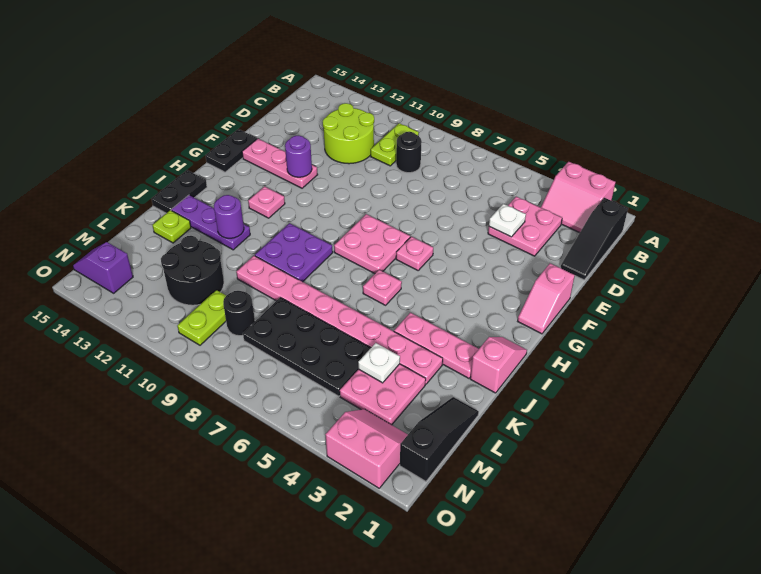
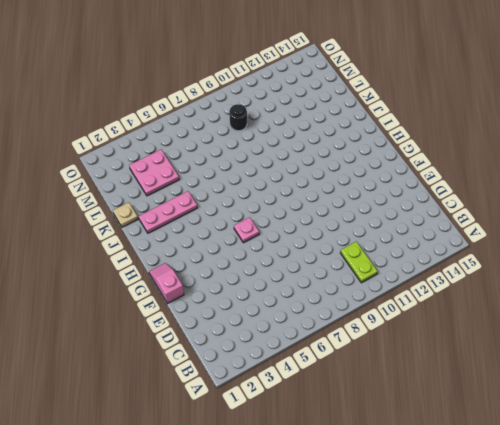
tan plate K1 level 1 -> none
none -> pink slope A2:B3 level 1 top A
none -> black slope B1:D1 level 1 top B
none -> pink plate C3:D4 level 1
none -> black round brick C9 level 1

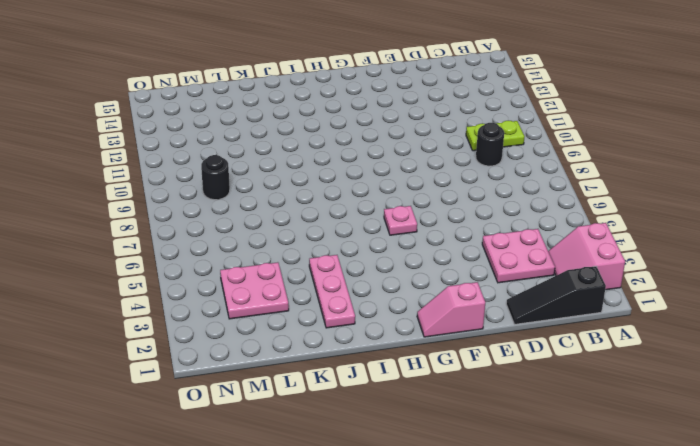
none -> lime round brick C11:D12 level 1
none -> pink plate F12:F14 level 1
none -> black plate F15:G15 level 1
none -> pink plate G7:H8 level 1

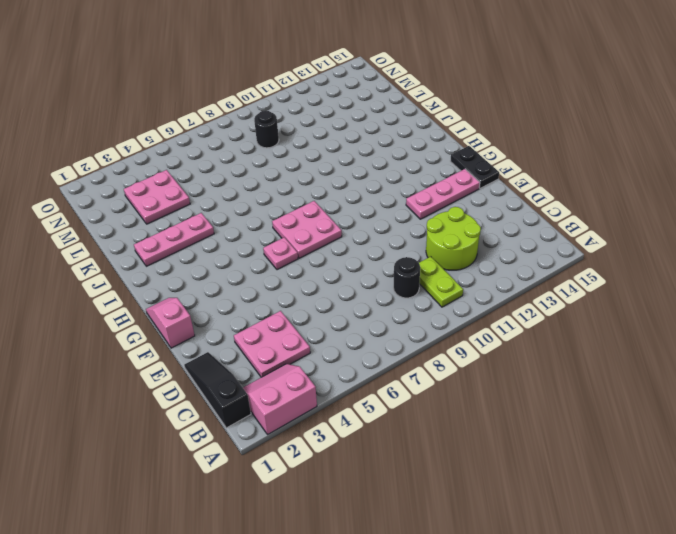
none -> pink plate H12 level 1
none -> pink slope I1:J1 level 1 top J
none -> pink plate I6 level 1
none -> purple plate I9:J10 level 1

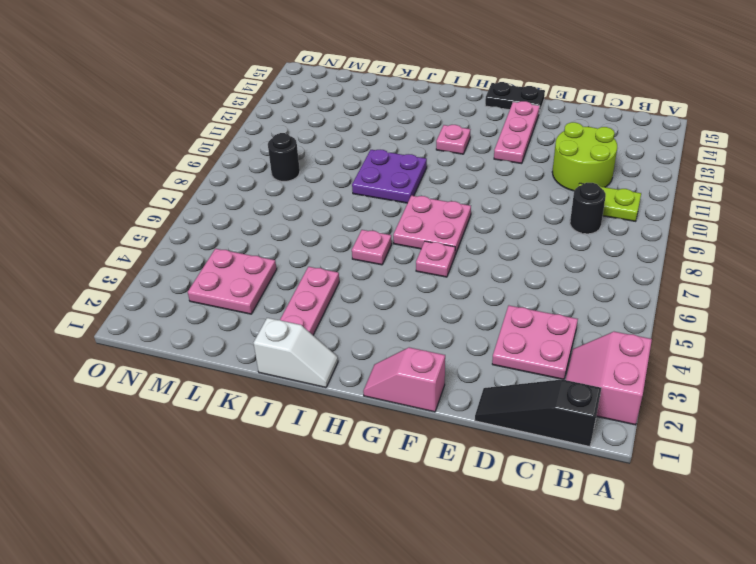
white slope I1:J1 level 1 top J -> pink slope I1:J1 level 1 top J
none -> black plate I15:J15 level 1
none -> purple plate J12:J14 level 1
none -> pink plate K3:K10 level 1
none -> lime plate K14 level 1

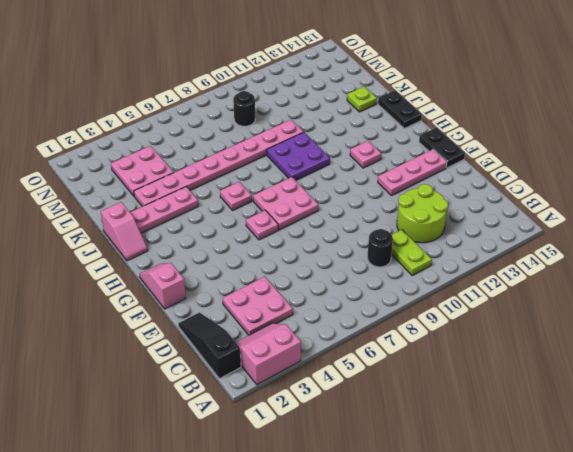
none -> purple plate J12:J14 level 1
none -> black slope L1:N1 level 1 top N
none -> black plate L5:M8 level 1
none -> black round brick L11:M12 level 1

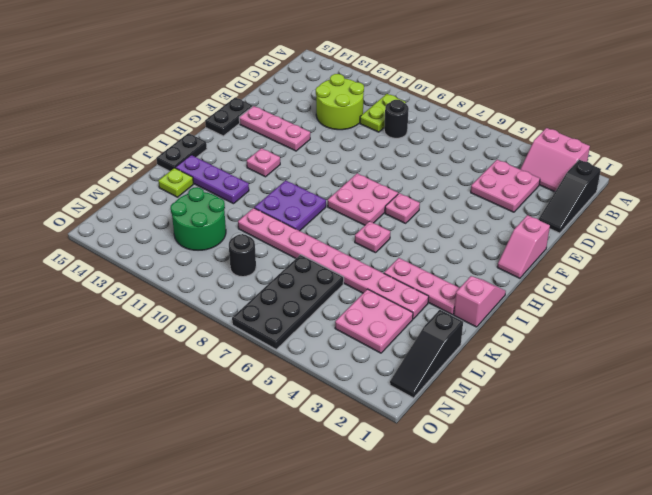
black slope L1:N1 level 1 top L -> black slope L1:N1 level 1 top N
black plate L6:O7 level 1 -> black plate L5:M8 level 1
green round brick L11:M12 level 1 -> black round brick L11:M12 level 1
none -> lime plate M10:N10 level 1
none -> pink slope N2:O3 level 1 top O
none -> purple slope N14:N15 level 1 top 14
none -> white plate D4 level 2

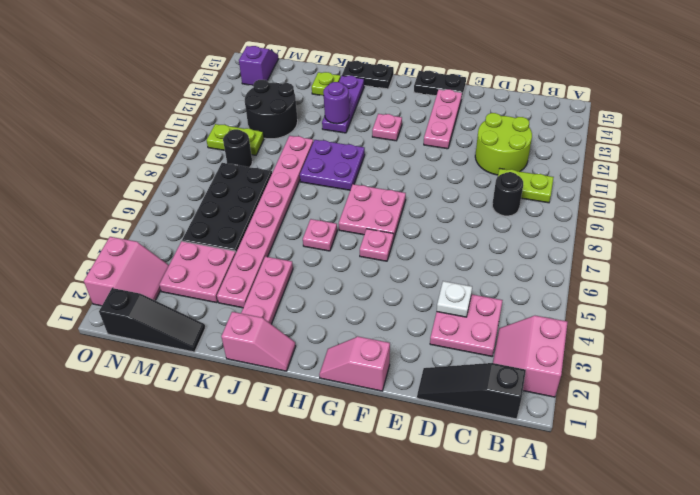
none -> purple round brick F12 level 2
none -> white plate L4 level 2

